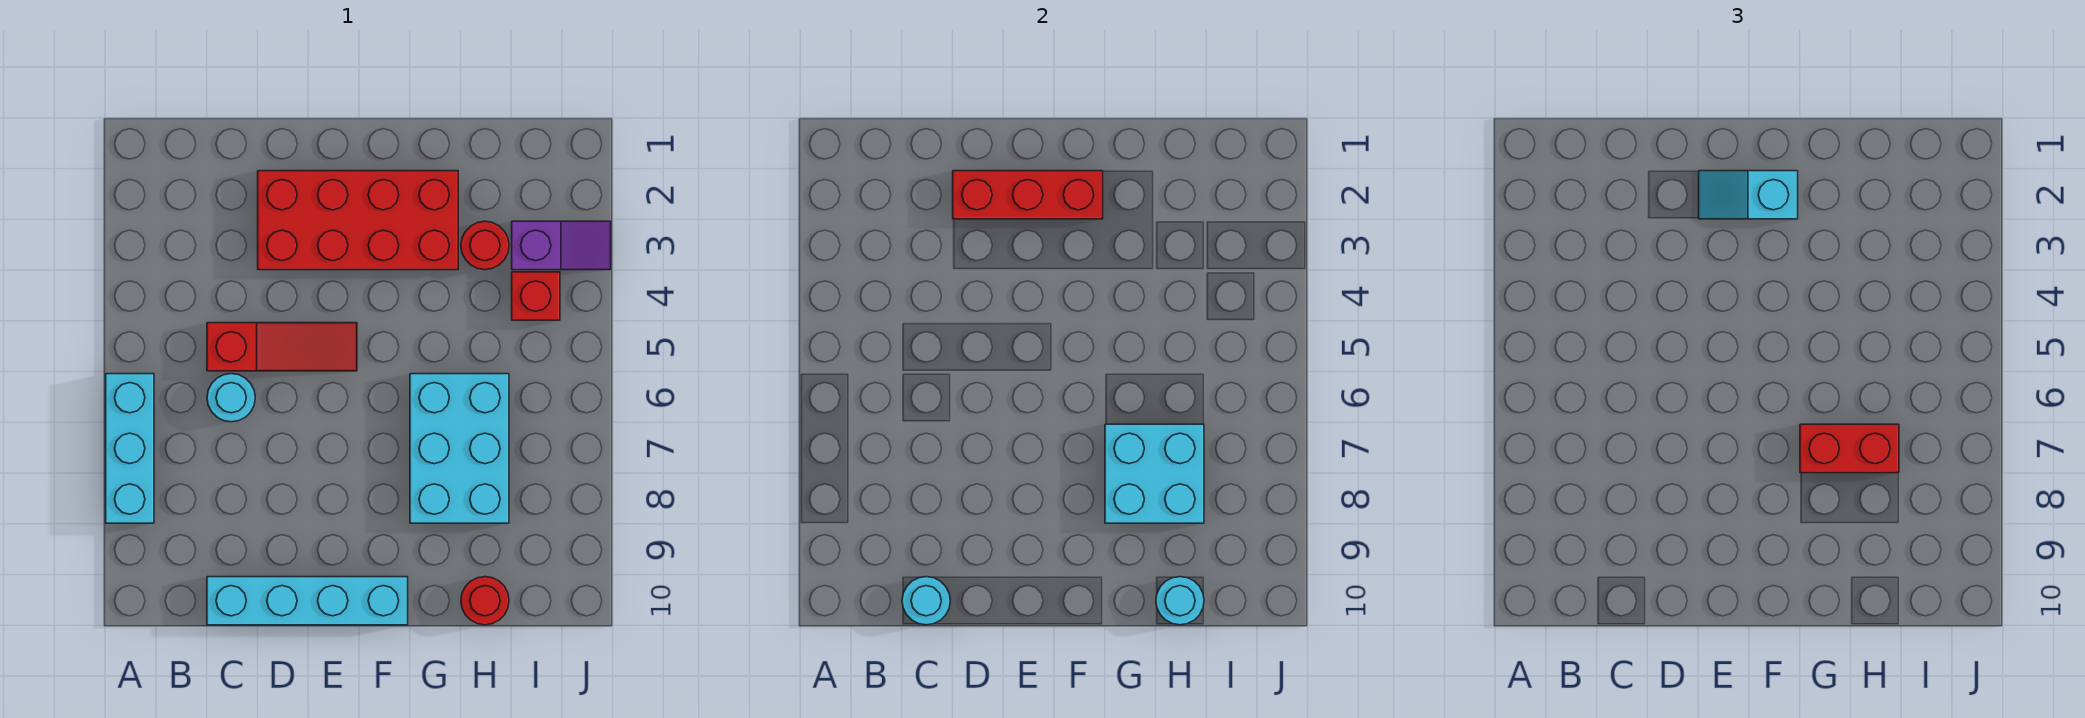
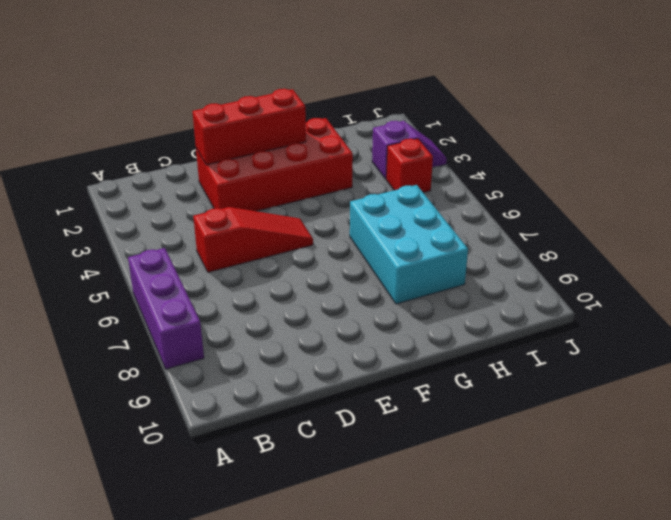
purple brick A6:A8 level 1 -> cyan brick A6:A8 level 1
none -> cyan round brick C6 level 1
none -> cyan brick C10:F10 level 1
none -> red round brick H3 level 1

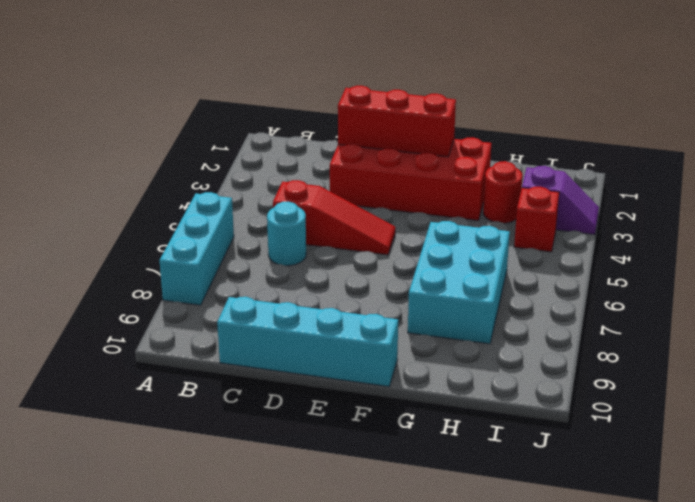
none -> red round brick H10 level 1
none -> cyan round brick C10 level 2
none -> cyan brick G7:H8 level 2

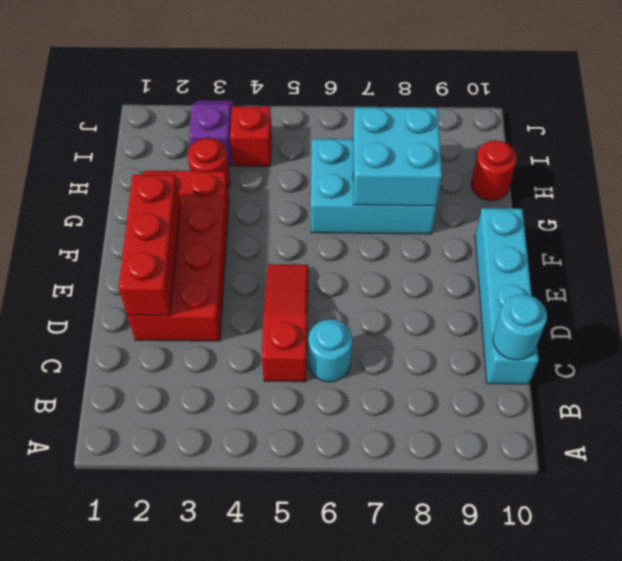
none -> cyan brick A6:A8 level 1
none -> cyan round brick H10 level 2
none -> cyan slope E2:F2 level 3 top F

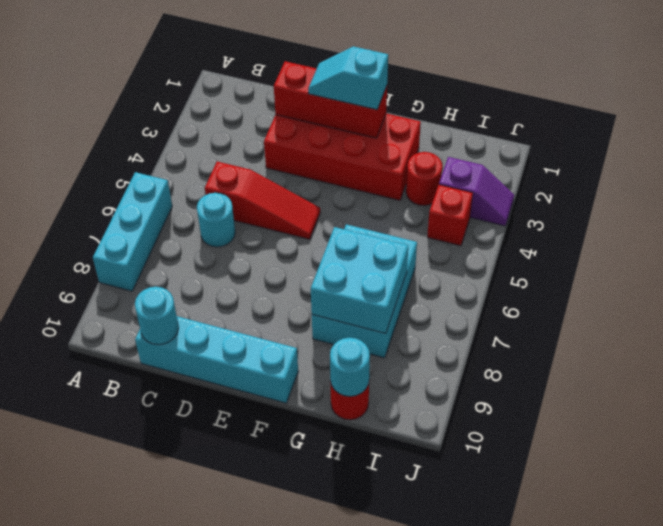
none -> red brick G7:H7 level 3

